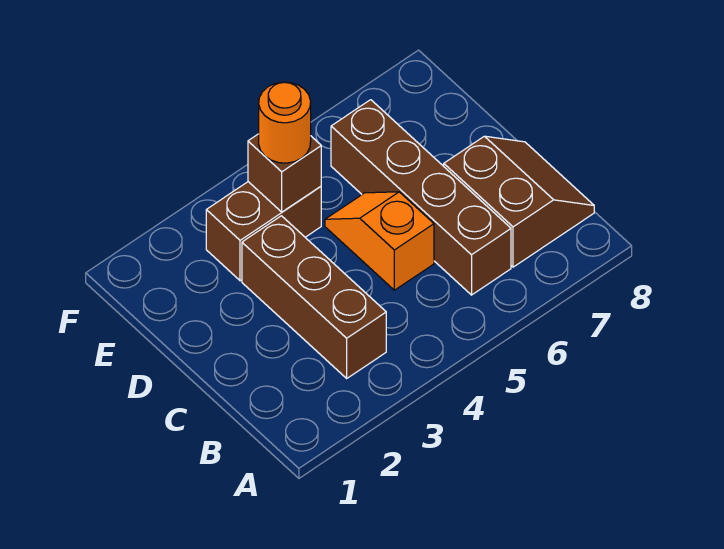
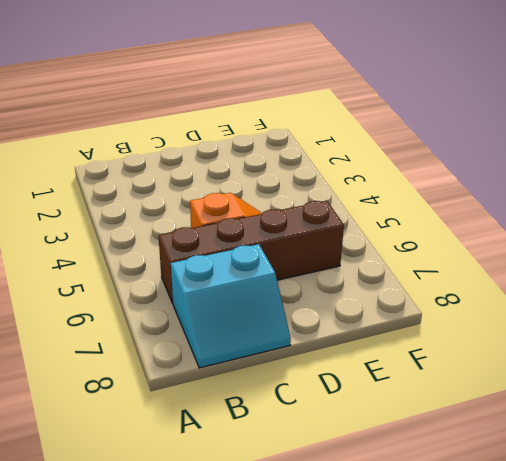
cyan slope B7:C8 level 1 top 7 -> brown slope B7:C8 level 1 top 7
none -> brown brick B3:D3 level 1
none -> brown brick E3:E4 level 1

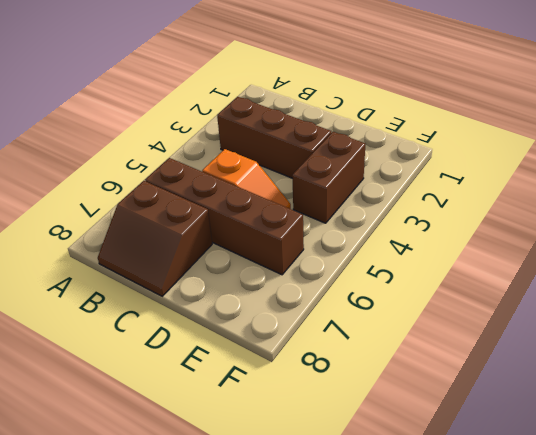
none -> brown brick E4 level 2
none -> orange round brick E4 level 3

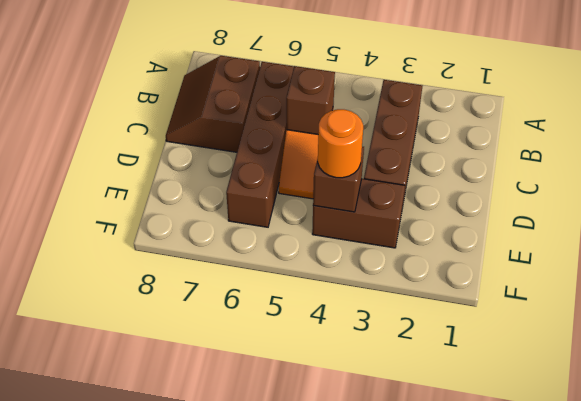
brown brick C5 level 2 -> none

